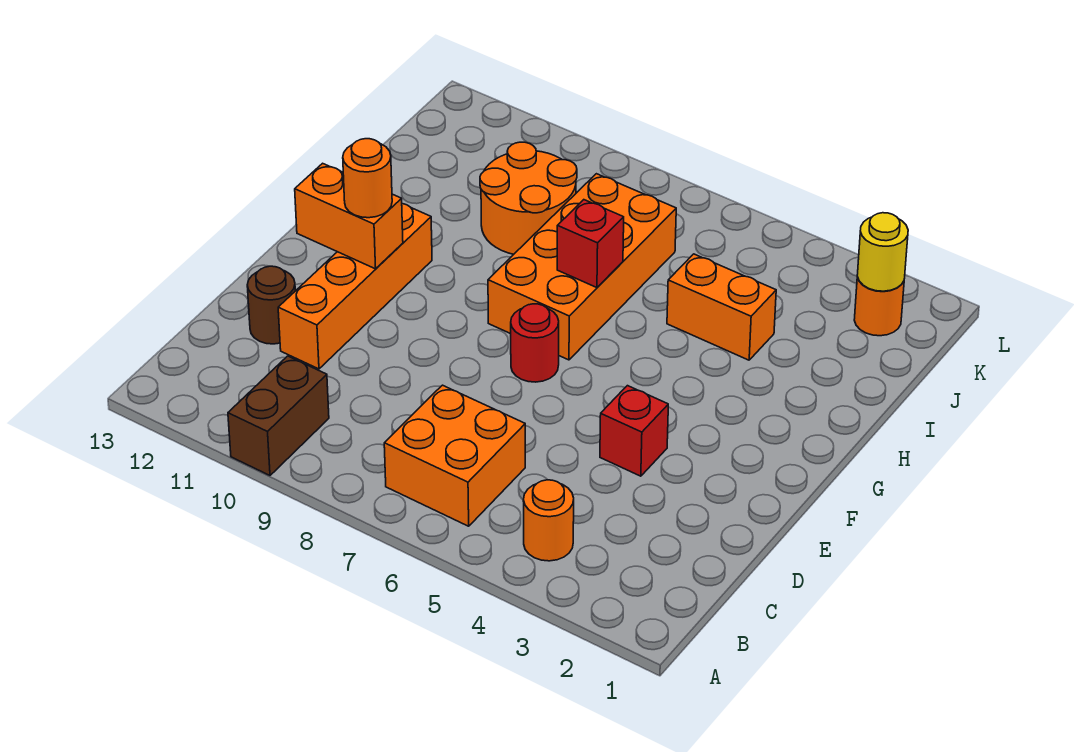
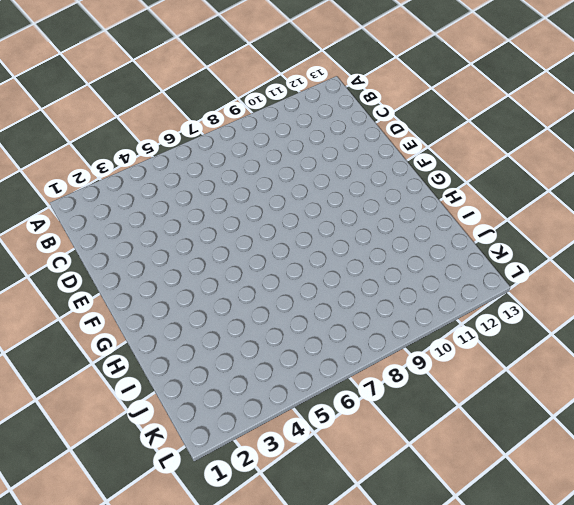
none -> brown brick A10:B10 level 1
none -> orange round brick B4 level 1
none -> orange brick B6:C7 level 1

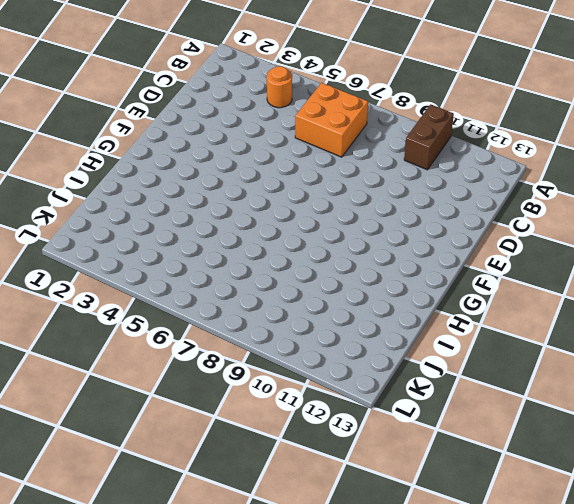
none -> orange brick D11:G11 level 1
none -> brown round brick D12 level 1
none -> red brick E4 level 1

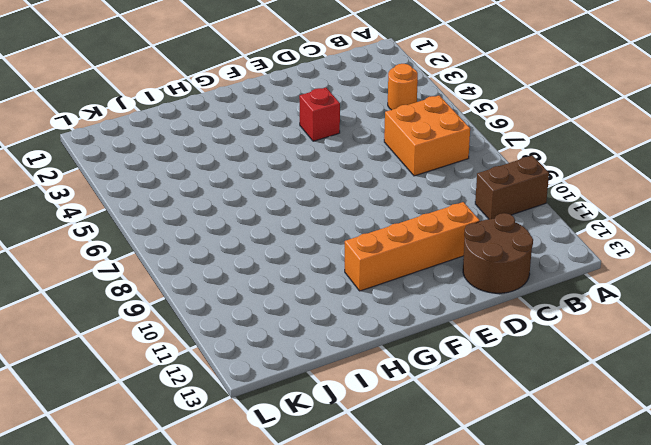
brown round brick C12:D13 level 1 -> brown round brick D12 level 1
none -> red round brick F7 level 1
none -> orange brick G7:J8 level 1
none -> orange brick I4:I5 level 1

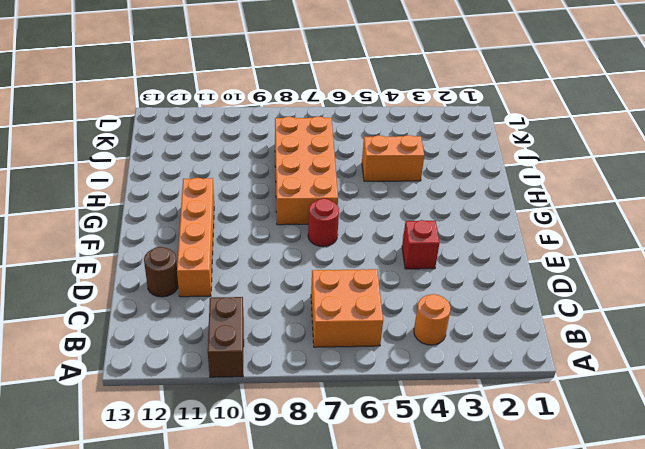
none -> orange round brick I9:J10 level 1
none -> orange round brick K2 level 1
none -> orange brick F11:F12 level 2

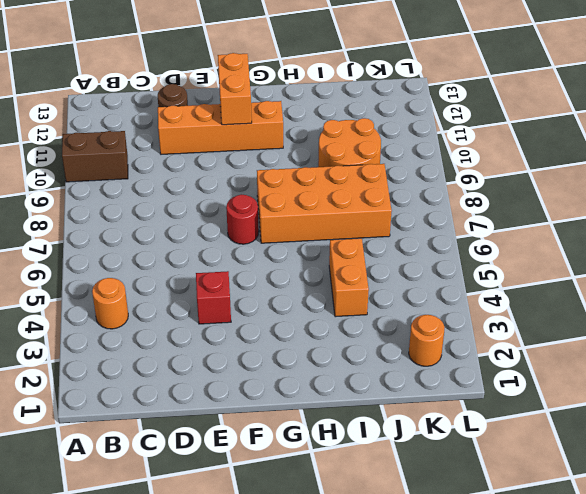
none -> orange brick B6:C7 level 1
none -> red brick H7 level 2
none -> yellow round brick K2 level 2

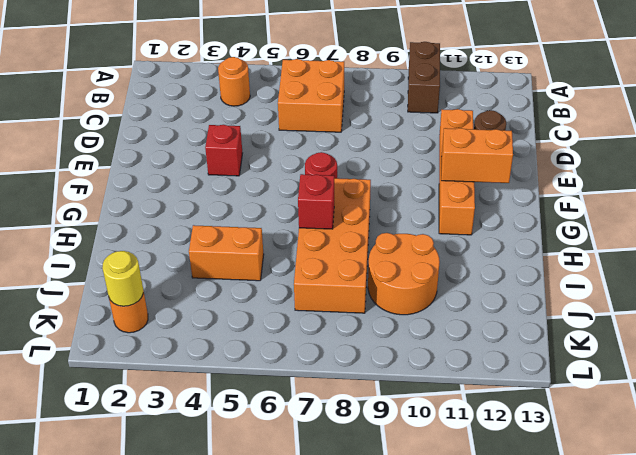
none -> orange round brick F11 level 3

